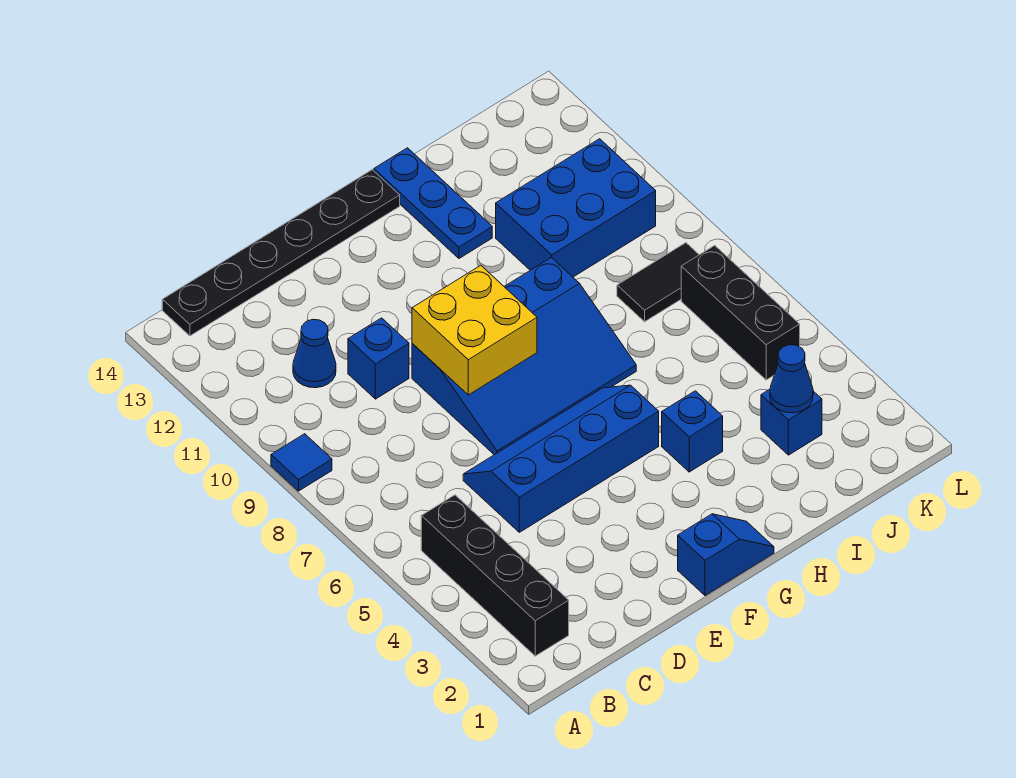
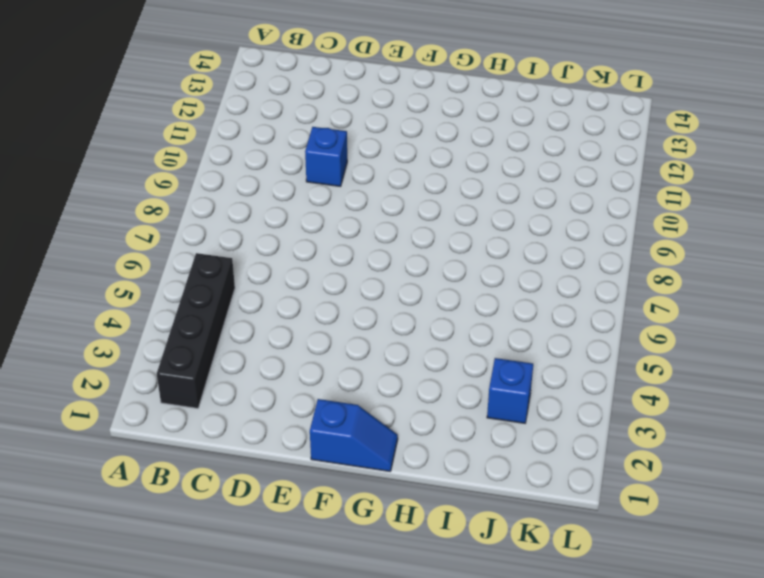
none -> blue tile A9 level 1
none -> black plate B14:G14 level 1
none -> blue cone C11 level 1

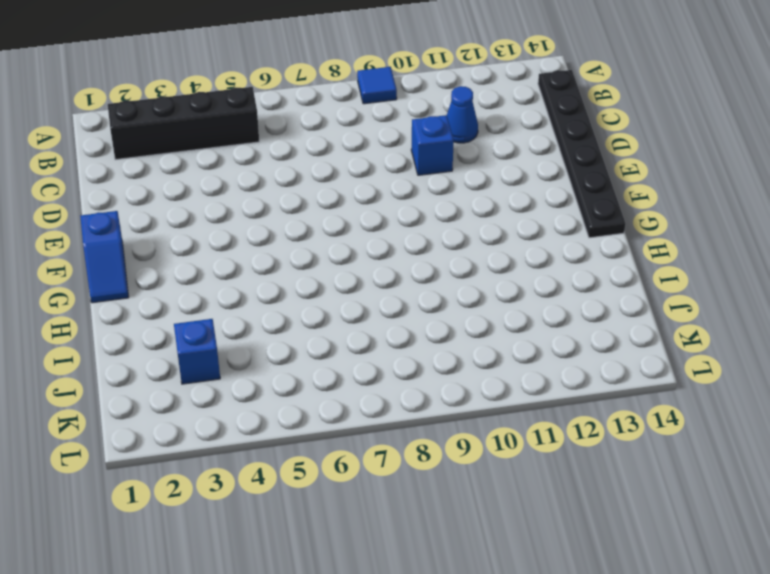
none -> blue slope D5:G6 level 1 top 5
none -> blue slope E7:H9 level 1 top 9
none -> blue brick H4 level 1

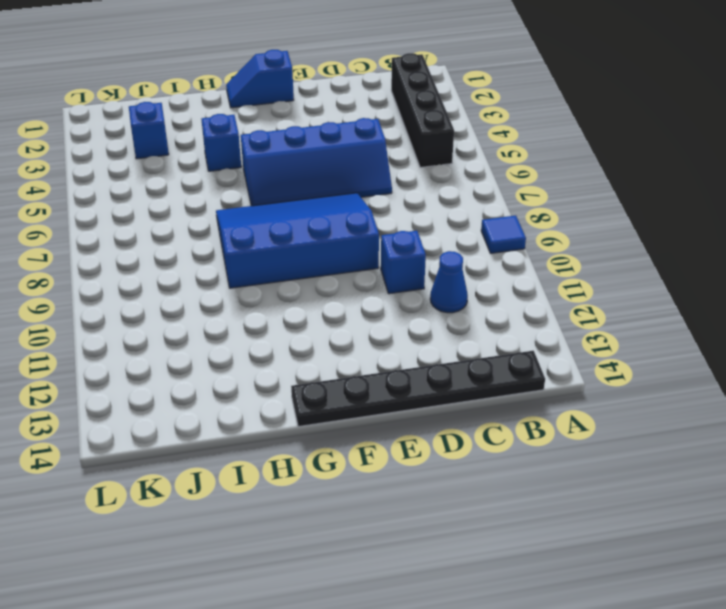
none -> blue plate H12:H14 level 1
none -> blue brick I10:K11 level 1
none -> black tile J8:K8 level 1

